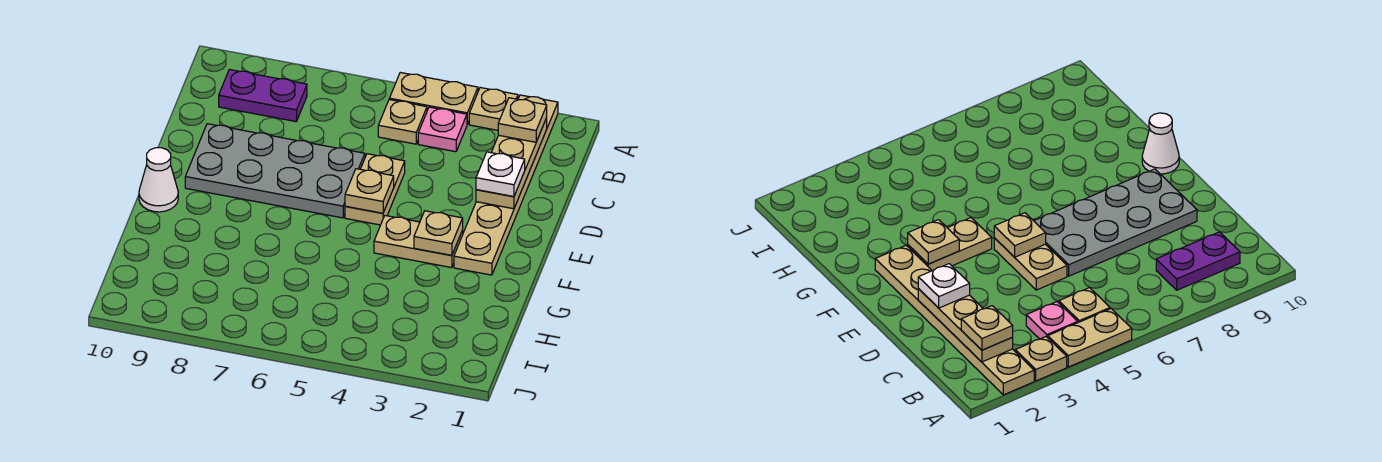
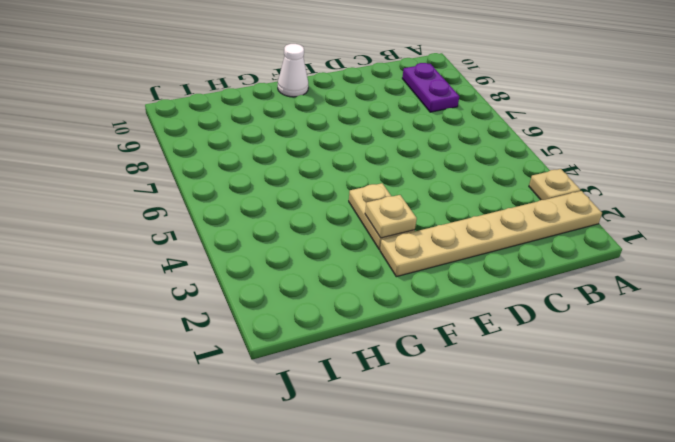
none -> tan plate A4:A5 level 1
none -> pink plate B4 level 1
none -> tan plate B5 level 1

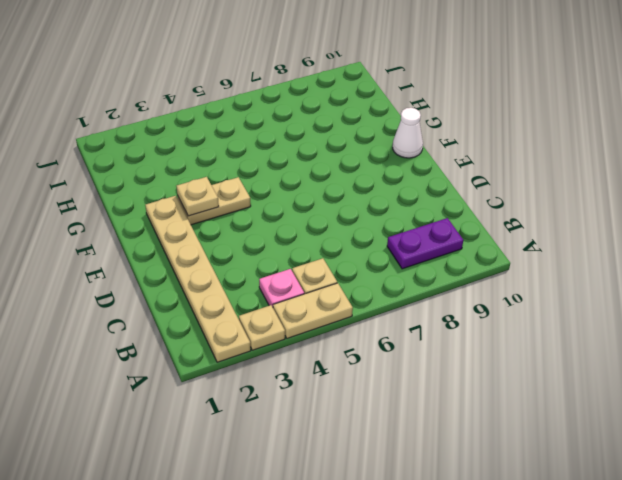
none -> tan plate D5:E5 level 1
none -> grey plate D6:E9 level 1
none -> tan plate B2:D2 level 2

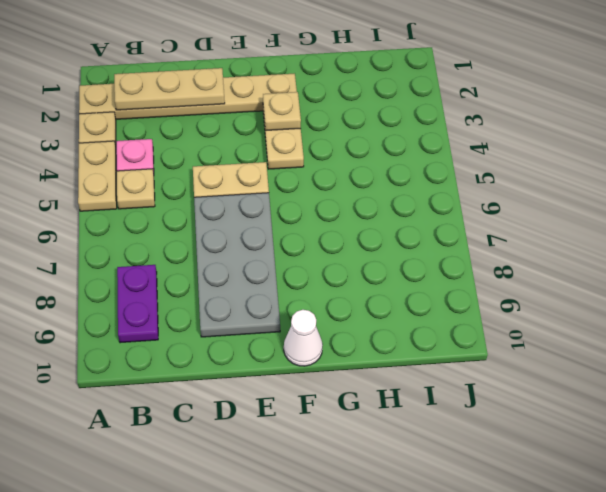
none -> tan plate E5 level 2
none -> tan plate B2 level 3
none -> white plate D2 level 3

